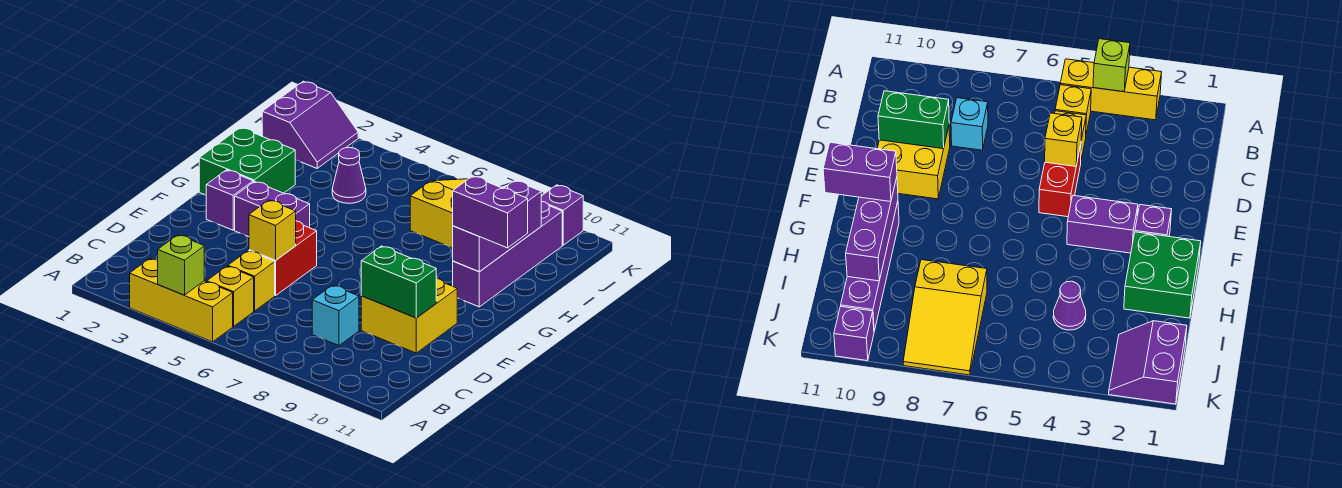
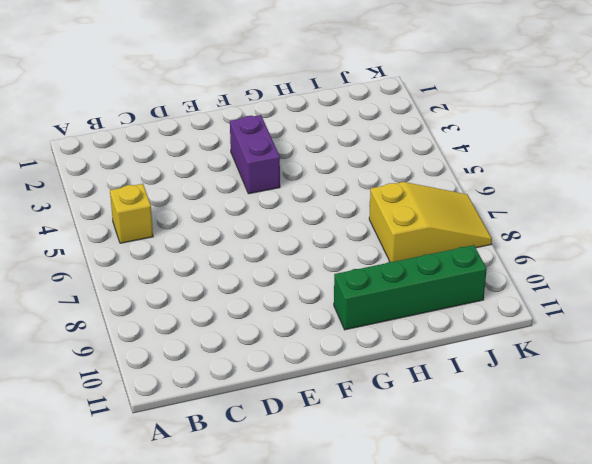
green brick G10:J10 level 1 -> purple brick G10:J10 level 1
none -> yellow brick A3:A5 level 1
none -> yellow brick C5 level 1
none -> cyan brick C8 level 1

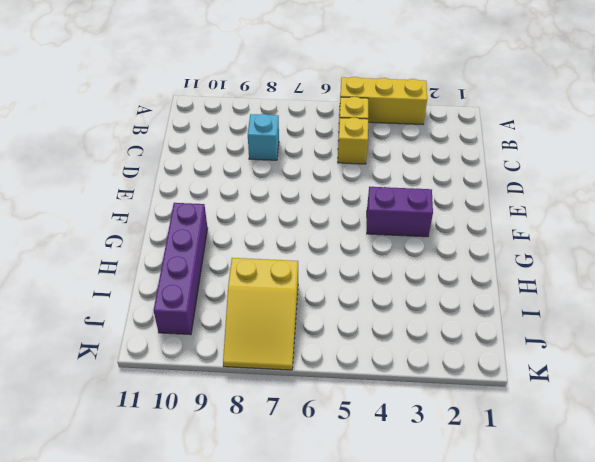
none -> red brick D5:E5 level 1
none -> yellow brick D9:E10 level 1
none -> purple brick F2 level 1

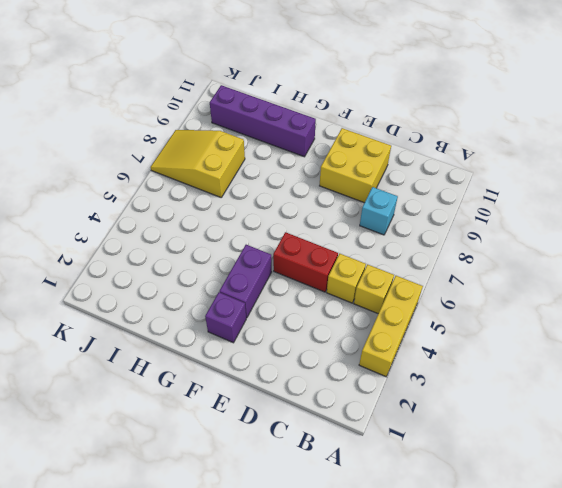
none -> green brick G1:H2 level 1
none -> purple cone I4 level 1
none -> purple slope J1:K2 level 1 top 1

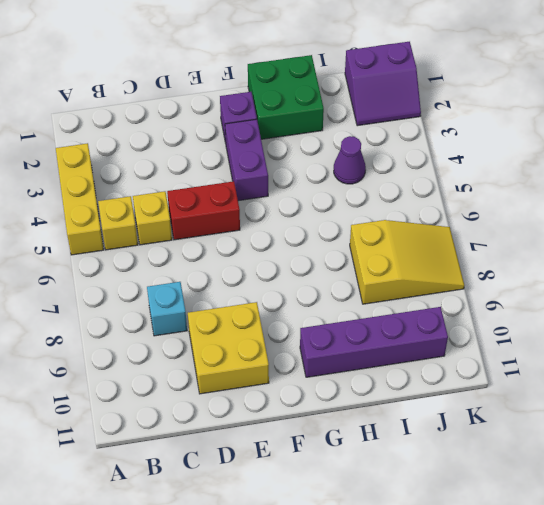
none -> purple brick K10 level 1
none -> lime brick A4 level 2
none -> yellow brick D5 level 2

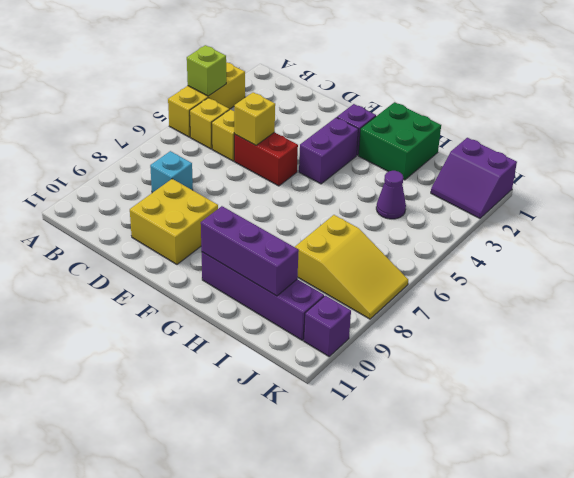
none -> green brick D9:D10 level 2
none -> purple brick G10:G11 level 3

